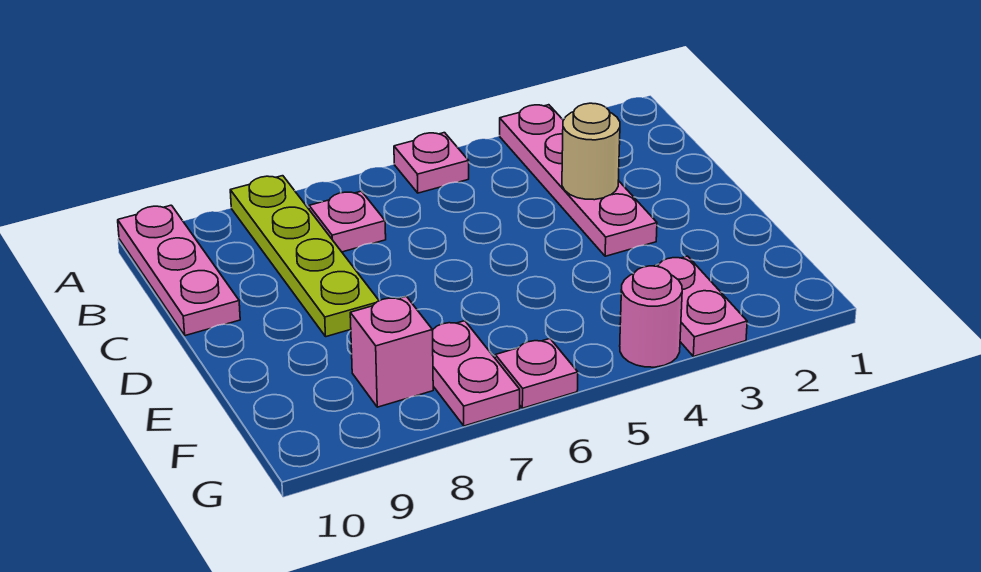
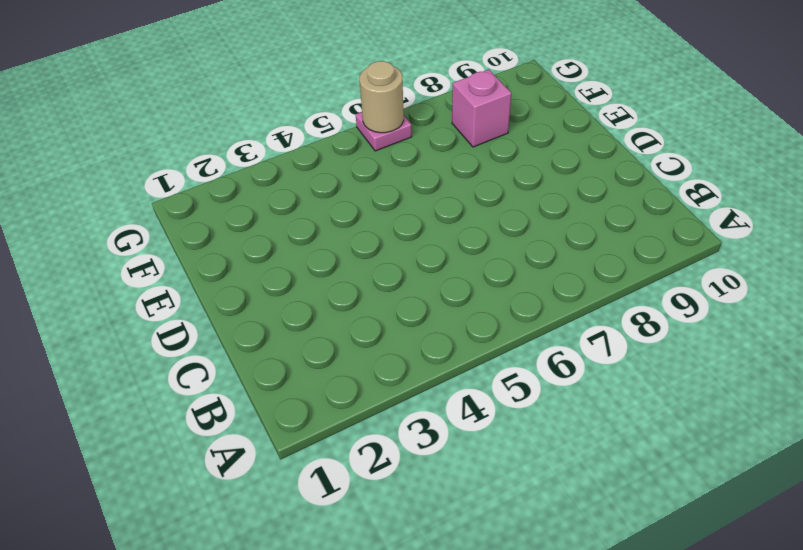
tan round brick G6 level 2 -> tan round brick C3 level 2
none -> pink plate A3:D3 level 1
none -> pink plate A5 level 1

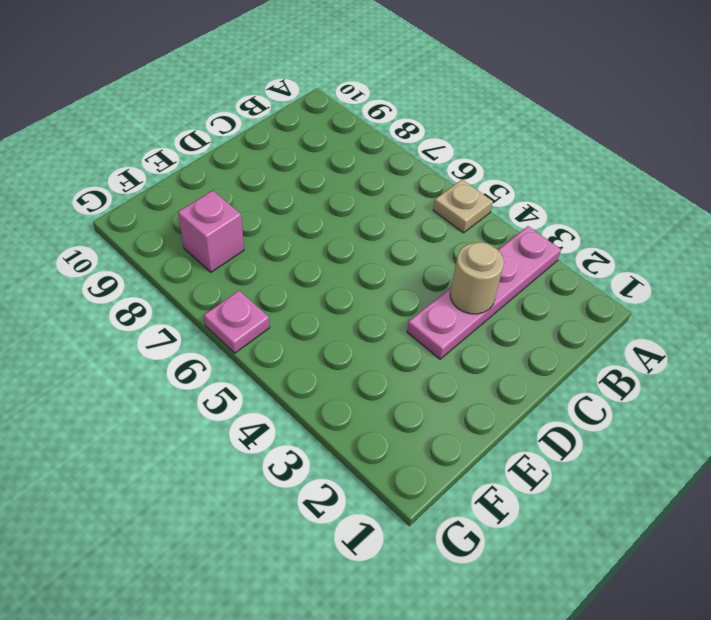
tan plate A5 level 1 -> pink plate A5 level 1
none -> lime plate A8:D8 level 1
none -> pink plate A10:C10 level 1

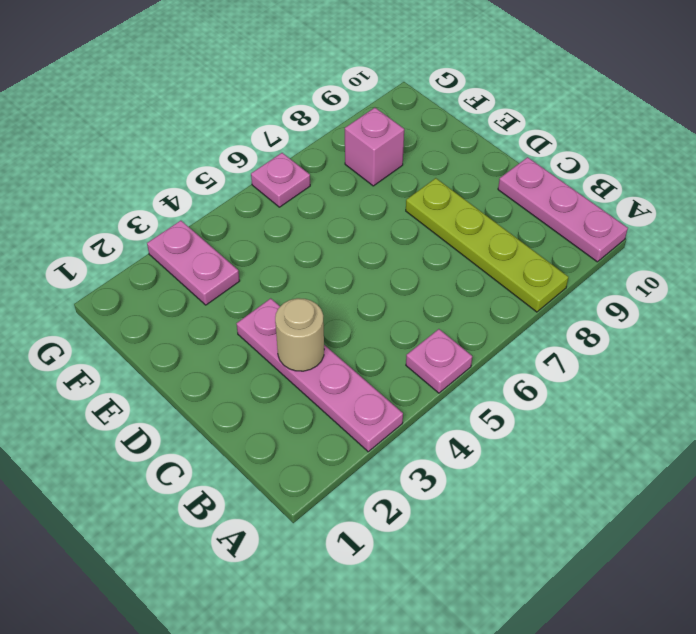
none -> pink plate B7 level 1
none -> pink plate F7:G7 level 1

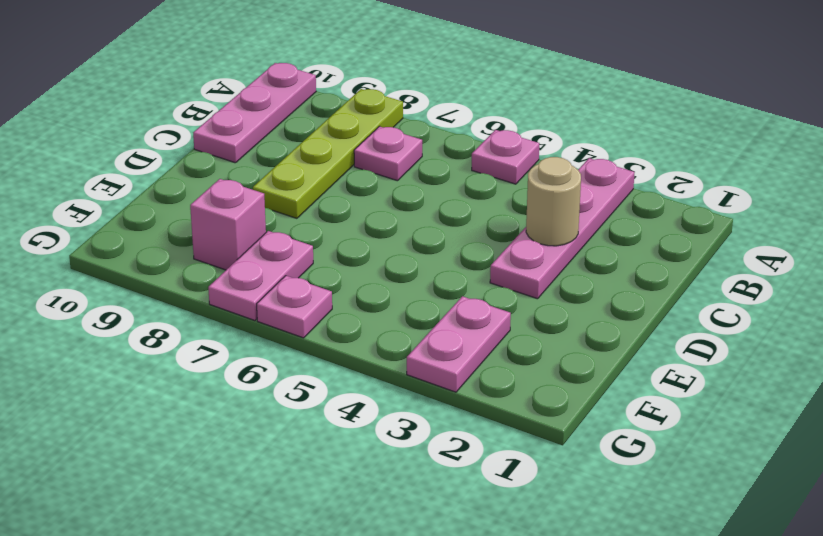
none -> pink round brick G4 level 1

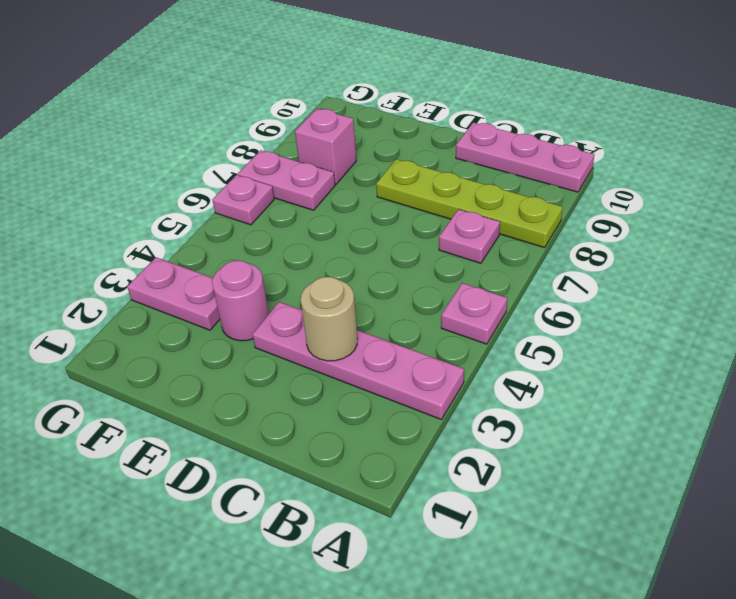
pink round brick E3 level 1 -> pink round brick G4 level 1

